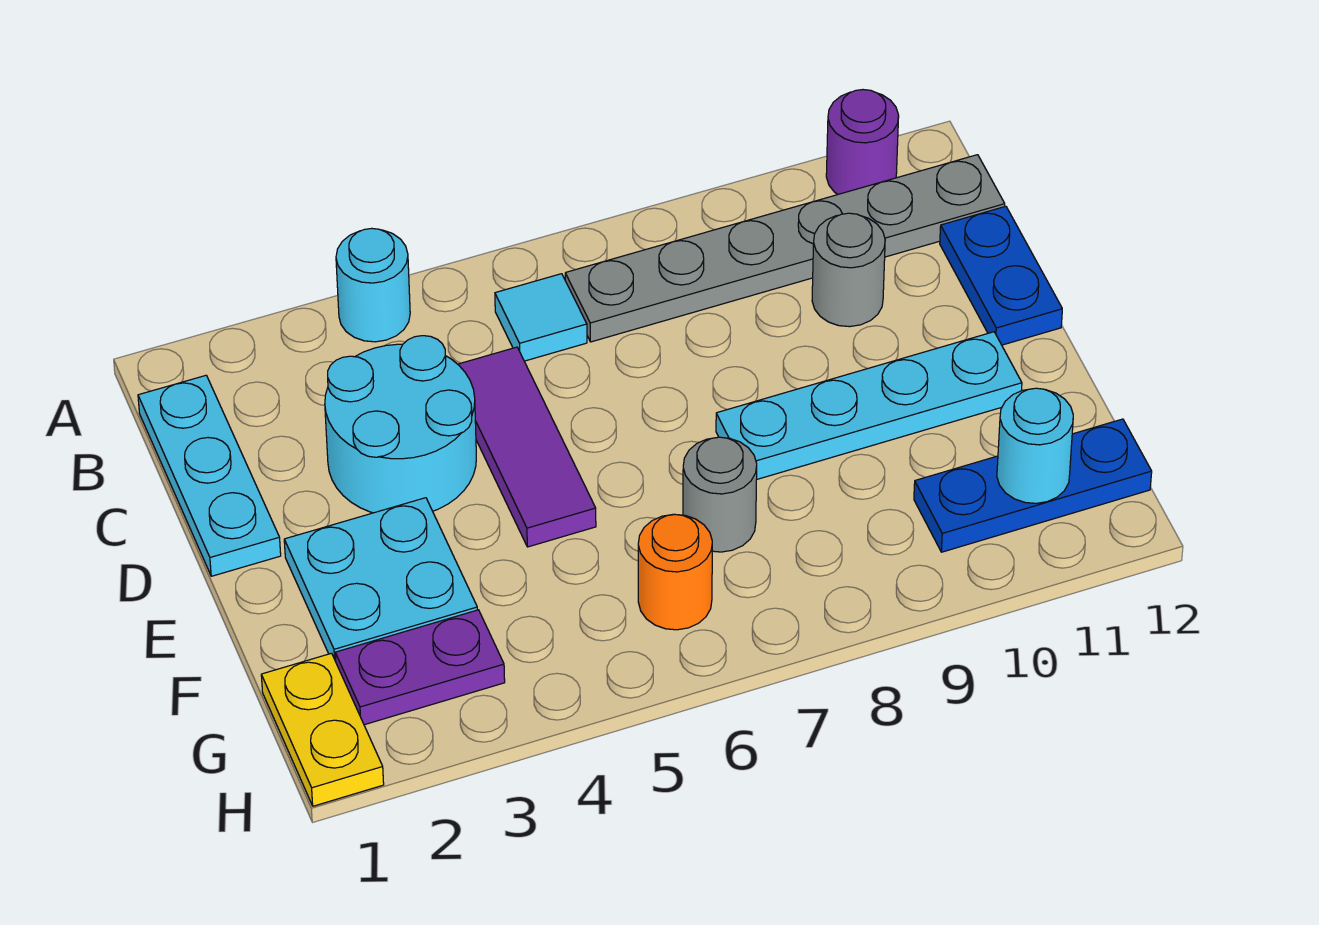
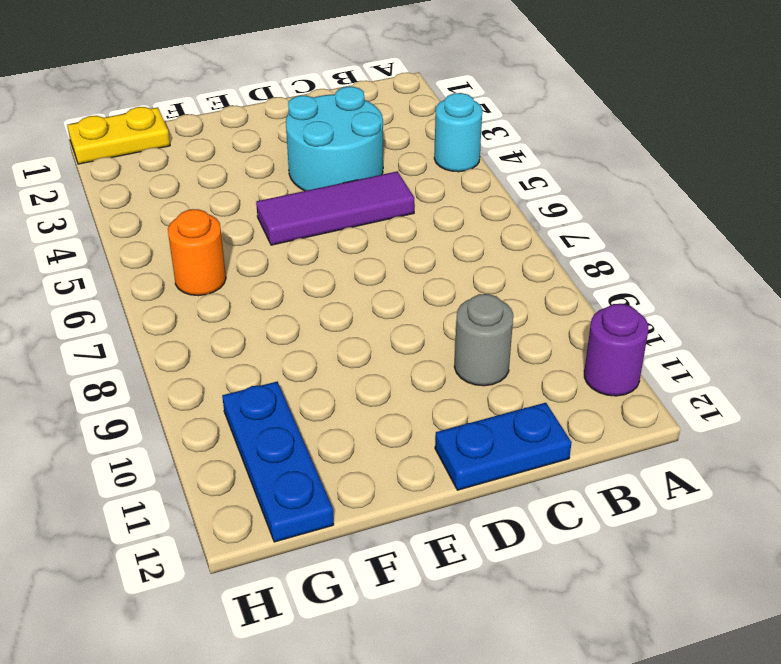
none -> cyan plate B1:D1 level 1
none -> cyan tile B6 level 1
none -> grey plate B7:B12 level 1

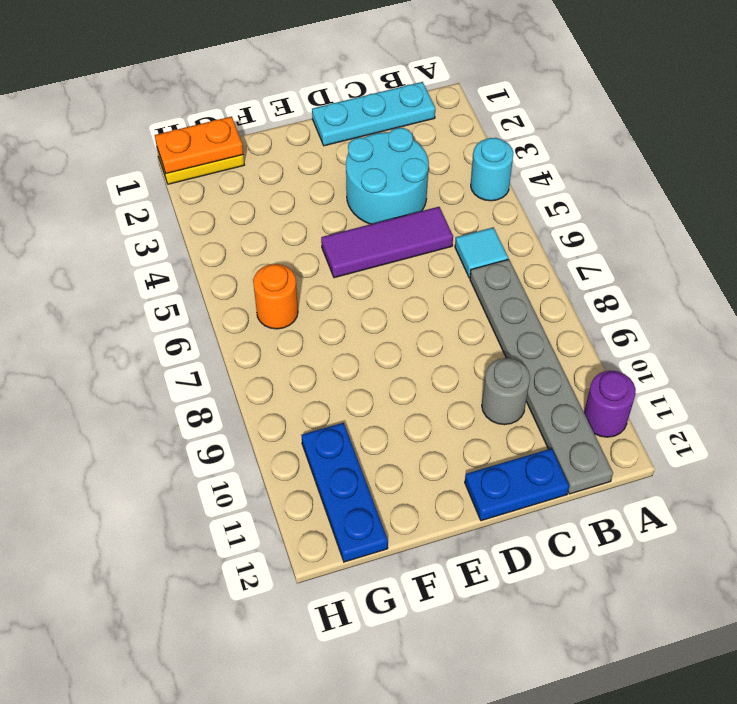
orange plate G1:H1 level 2 -> none
none -> cyan plate E2:F3 level 1
none -> cyan plate E8:E11 level 1
none -> grey round brick F7 level 1

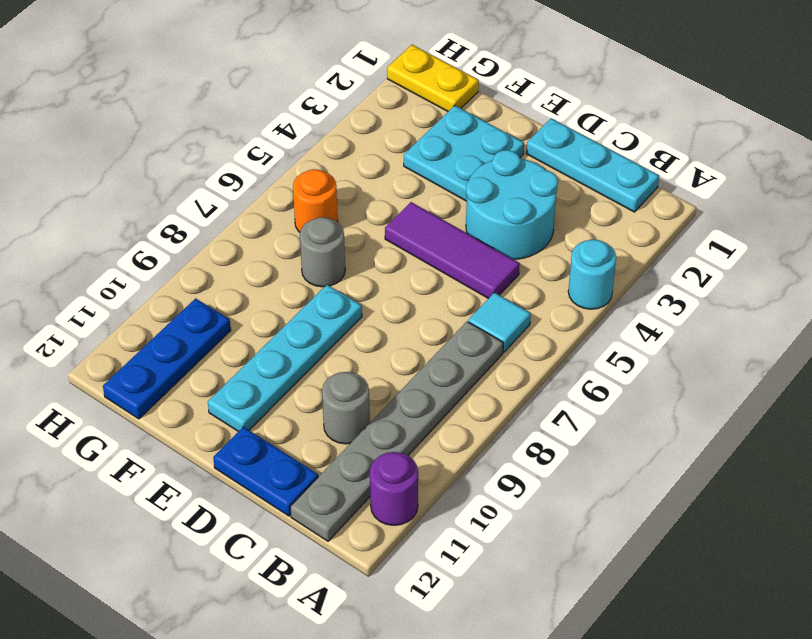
none -> purple plate G2:G3 level 1
none -> cyan round brick G11 level 2

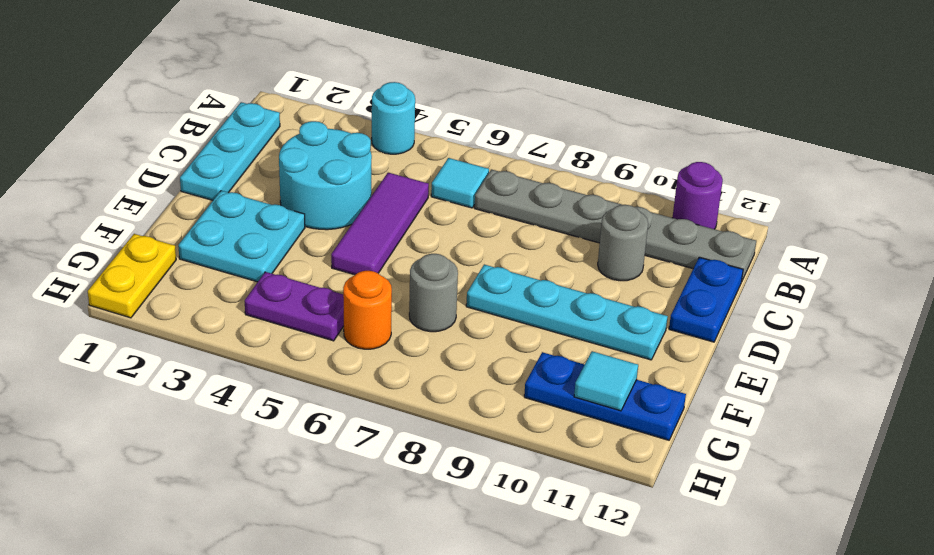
purple plate G4:G5 level 1 -> purple plate G2:G3 level 1
cyan tile G11 level 2 -> cyan round brick G11 level 2

